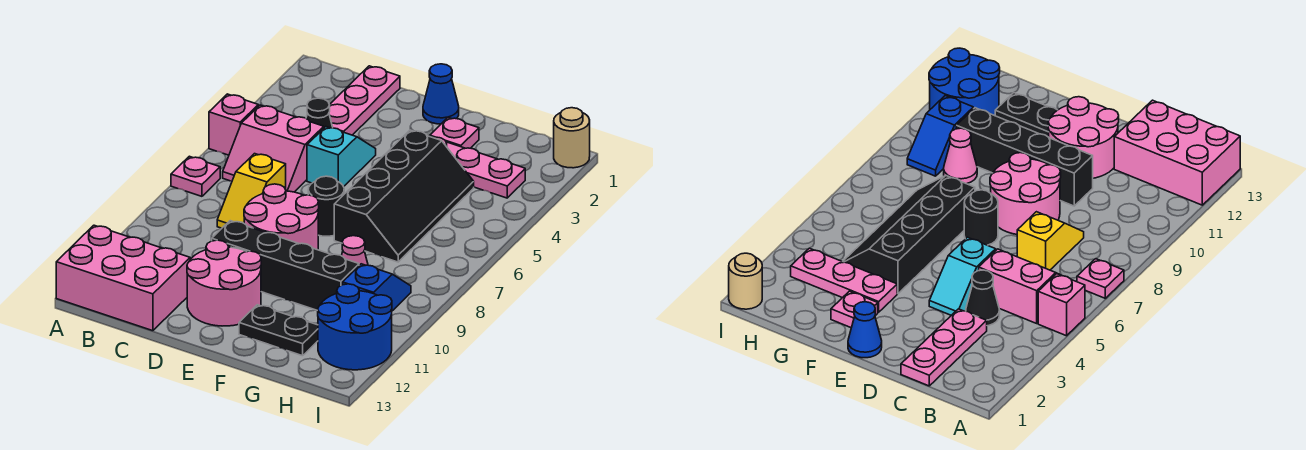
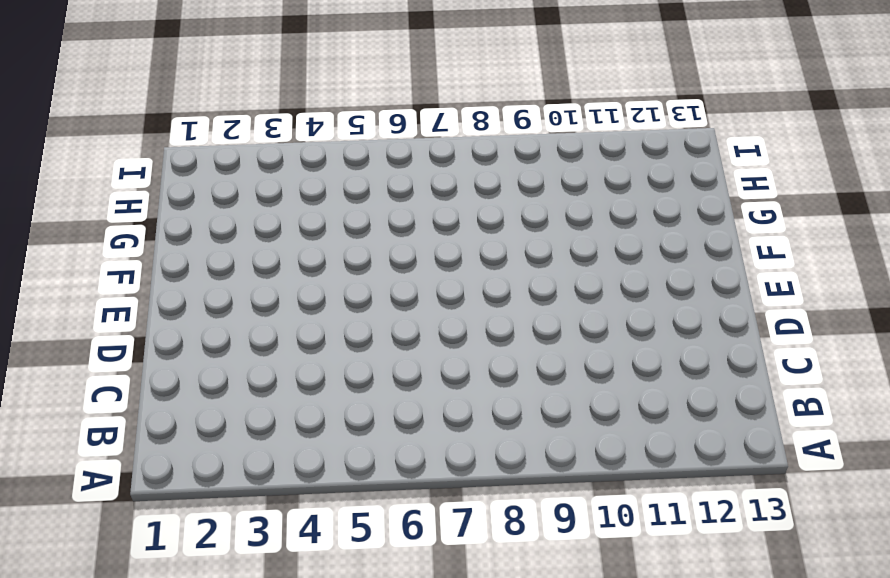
none -> pink brick A5 level 1
none -> pink plate A7 level 1
none -> pink brick A12:C13 level 1

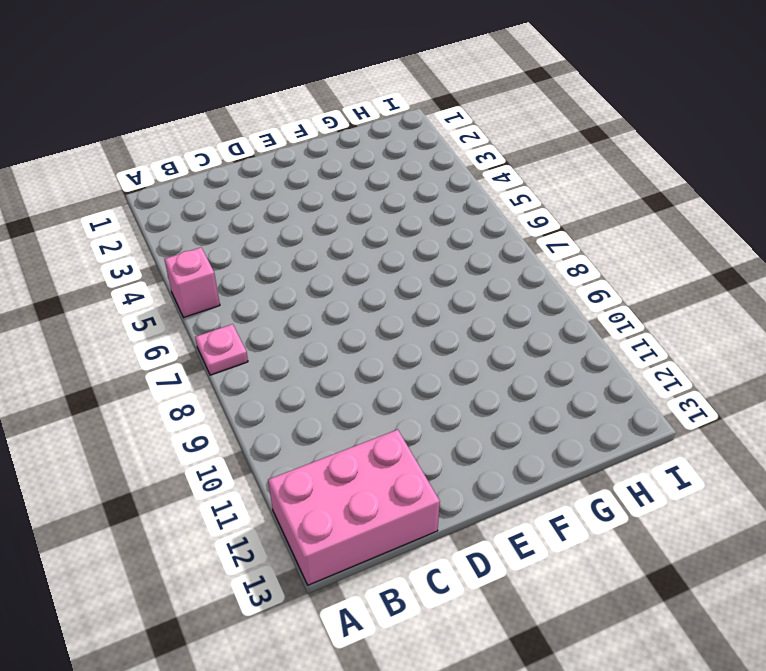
none -> pink slope B5:C6 level 1 top 5
none -> pink plate C1:C3 level 1
none -> black cone C4 level 1

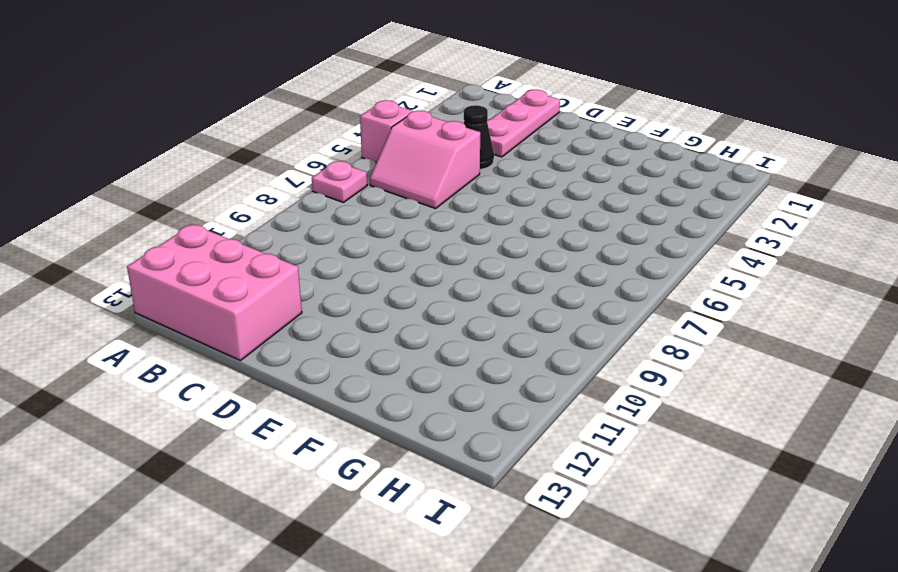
none -> yellow slope C7:C8 level 1 top 7
none -> cyan slope D4:D5 level 1 top 5
none -> pink round brick D8:E9 level 1

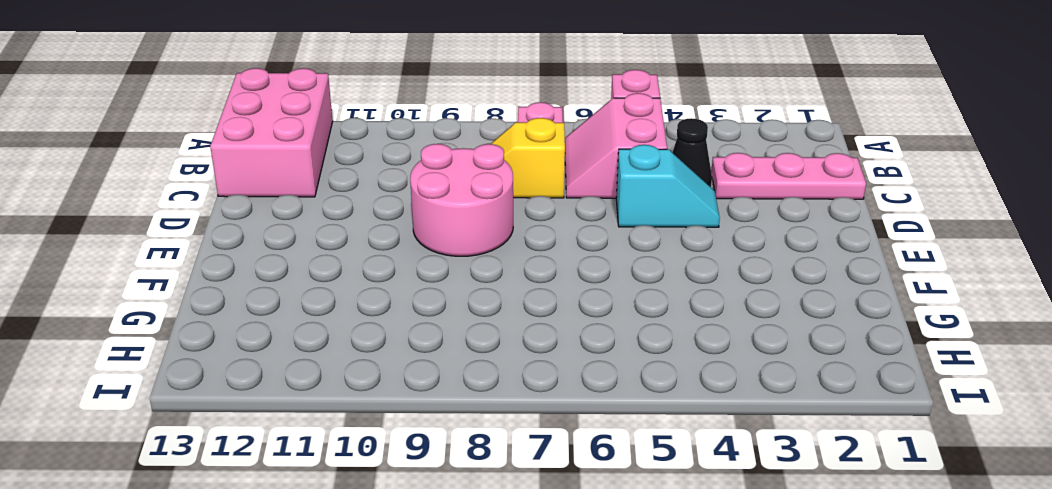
none -> black brick D10:G10 level 1
none -> pink round brick D11:E12 level 1
none -> blue cone E1 level 1

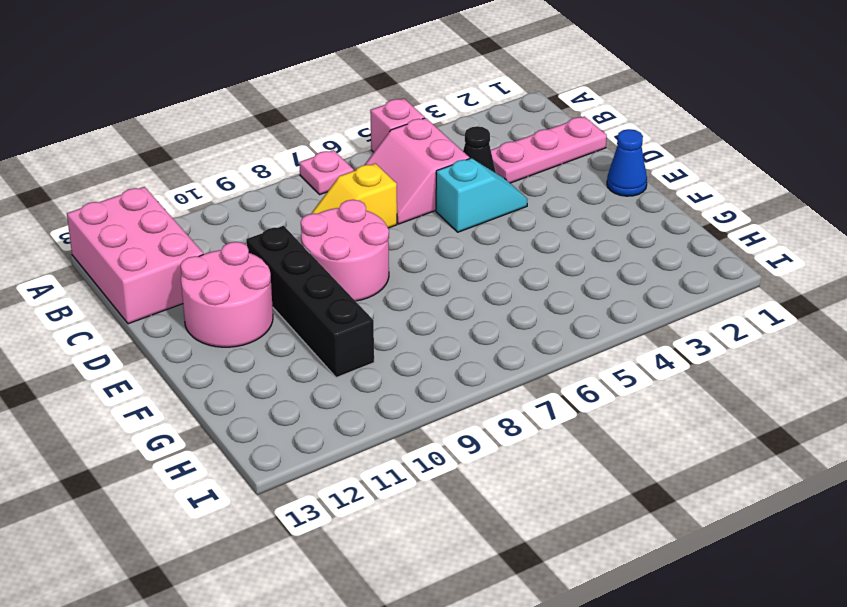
none -> black round brick E7 level 1
none -> pink plate F2 level 1
none -> pink plate F3:H3 level 1

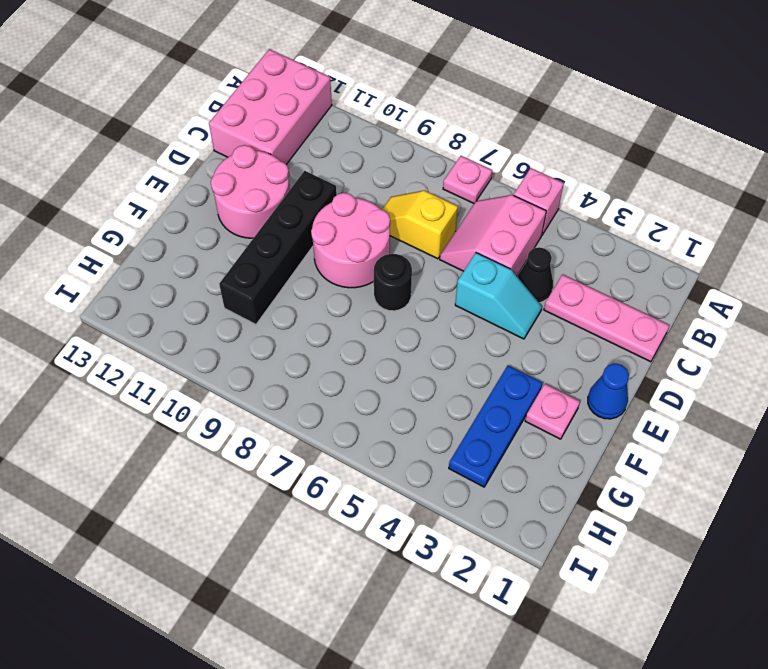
blue plate F3:H3 level 1 -> pink plate F3:H3 level 1
none -> black slope F4:G7 level 1 top F
none -> black plate F12:G12 level 1
none -> pink cone G9 level 1

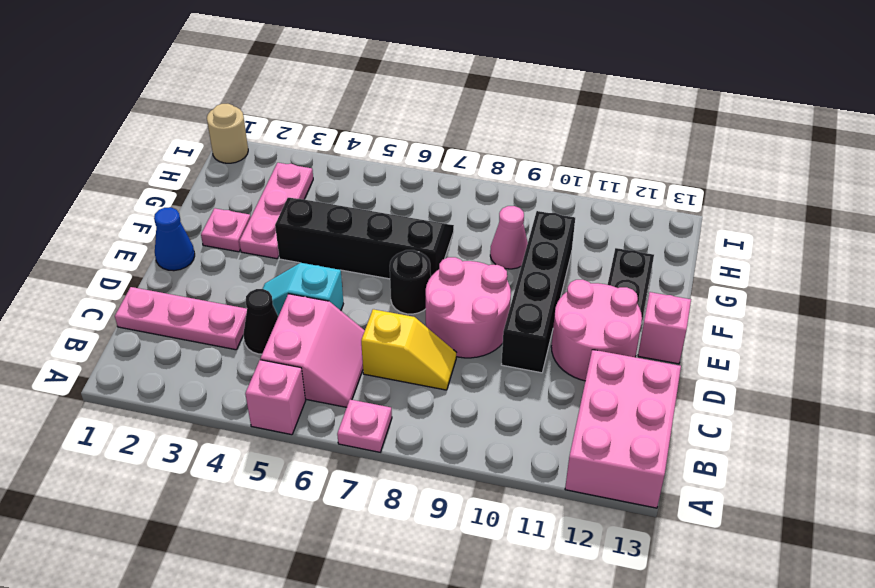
pink brick E13 level 1 -> none
none -> blue slope H9:H10 level 1 top 10
none -> blue round brick H11:I12 level 1

